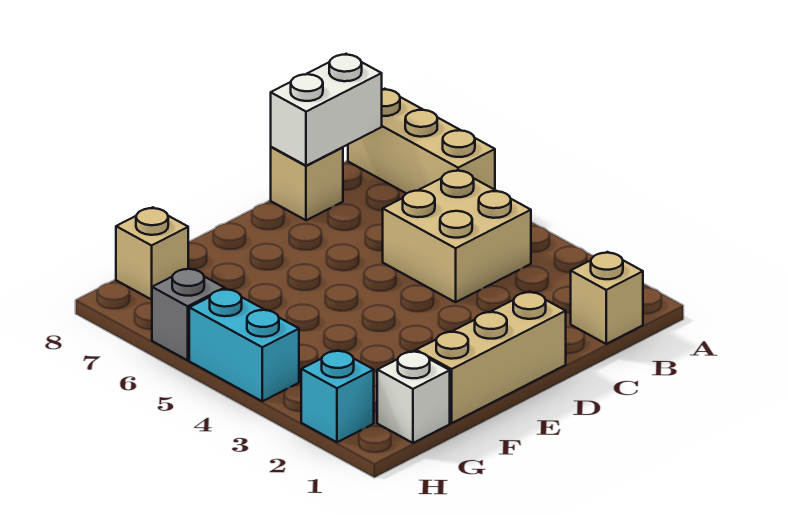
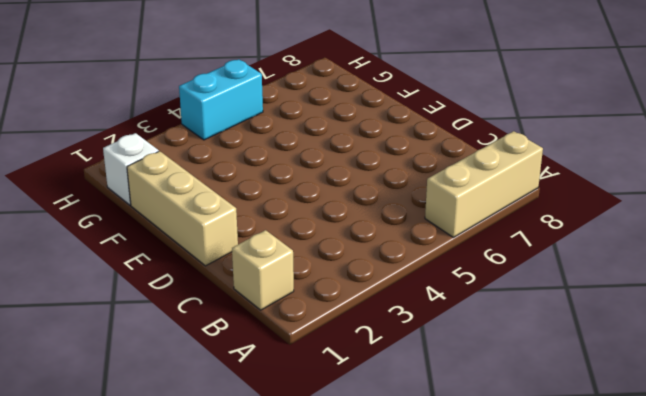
none -> tan brick B4:C5 level 1
none -> tan brick C8 level 1

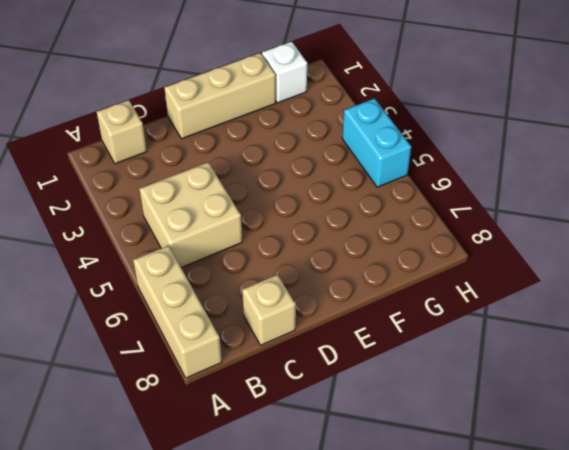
none -> tan brick G8 level 1
none -> cyan brick H2 level 1

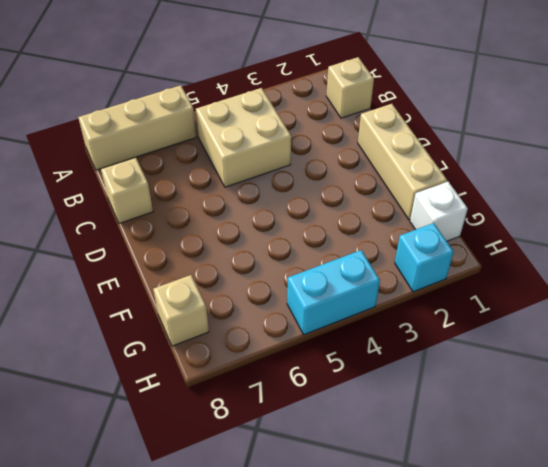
none -> grey brick H6 level 1
none -> white brick B8:C8 level 2

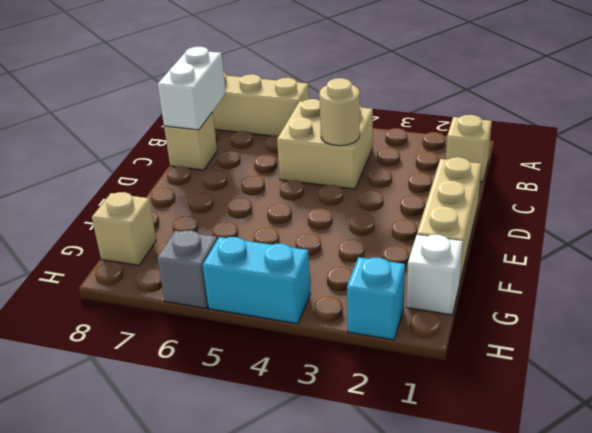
tan round brick C4 level 2 -> none

